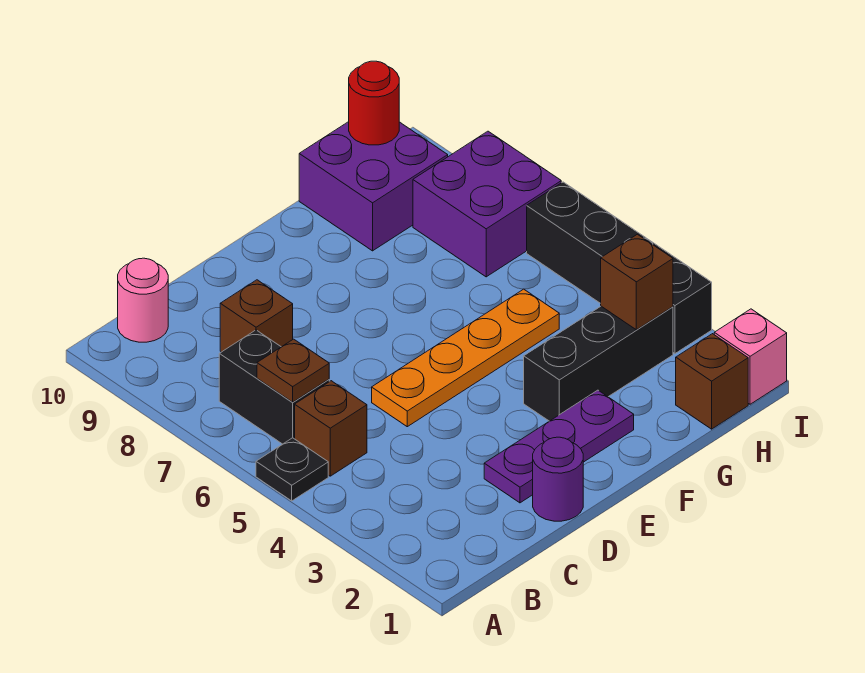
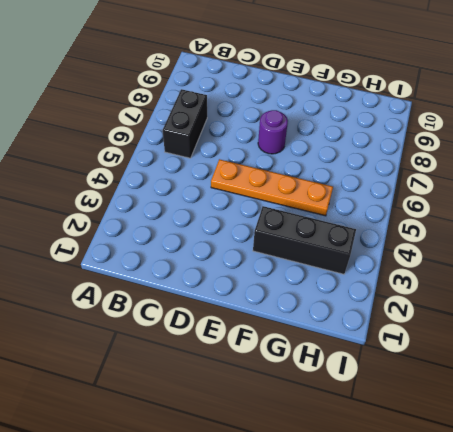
purple round brick E7 level 1 -> purple round brick D1 level 1
none -> black plate A5 level 1
none -> brown brick B5 level 1
none -> pink round brick B10 level 1

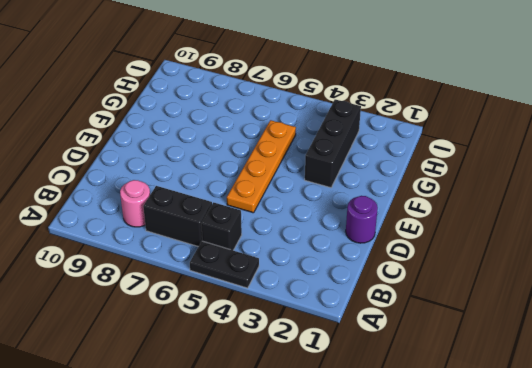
black plate A4:A5 level 1 -> black plate A5 level 1
black brick B5 level 1 -> brown brick B5 level 1
pink round brick B8 level 1 -> pink round brick B10 level 1
none -> brown brick C8 level 1
none -> purple plate D2:F2 level 1
none -> purple brick G9:H10 level 1

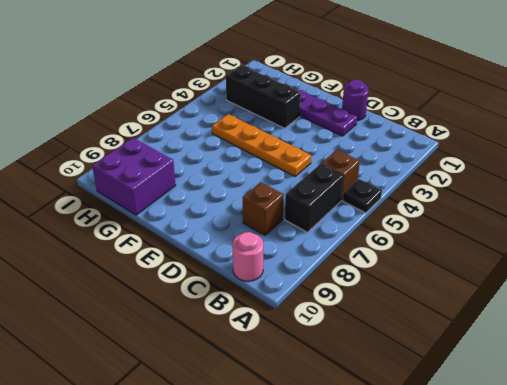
none -> brown brick H1 level 1
none -> purple brick H7:I8 level 1
none -> pink brick I1 level 1

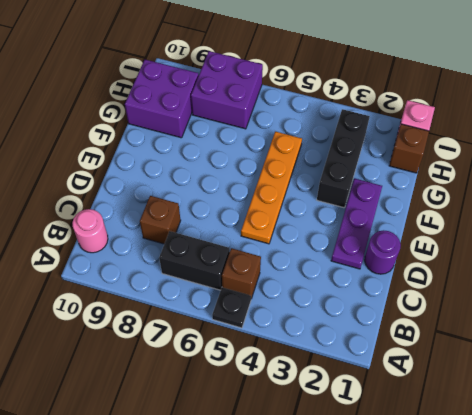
none -> black brick I3:I6 level 1
none -> brown plate B6 level 2
none -> brown brick H3 level 2

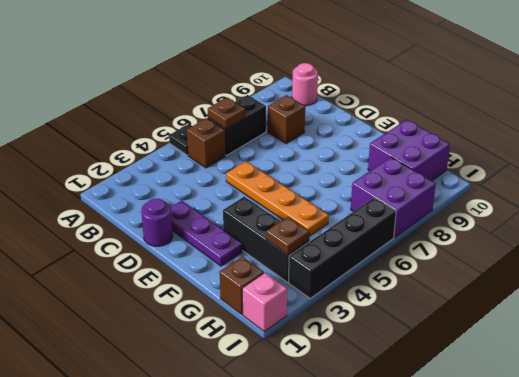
brown plate H3 level 2 -> brown brick H3 level 2
none -> red round brick H10 level 2

